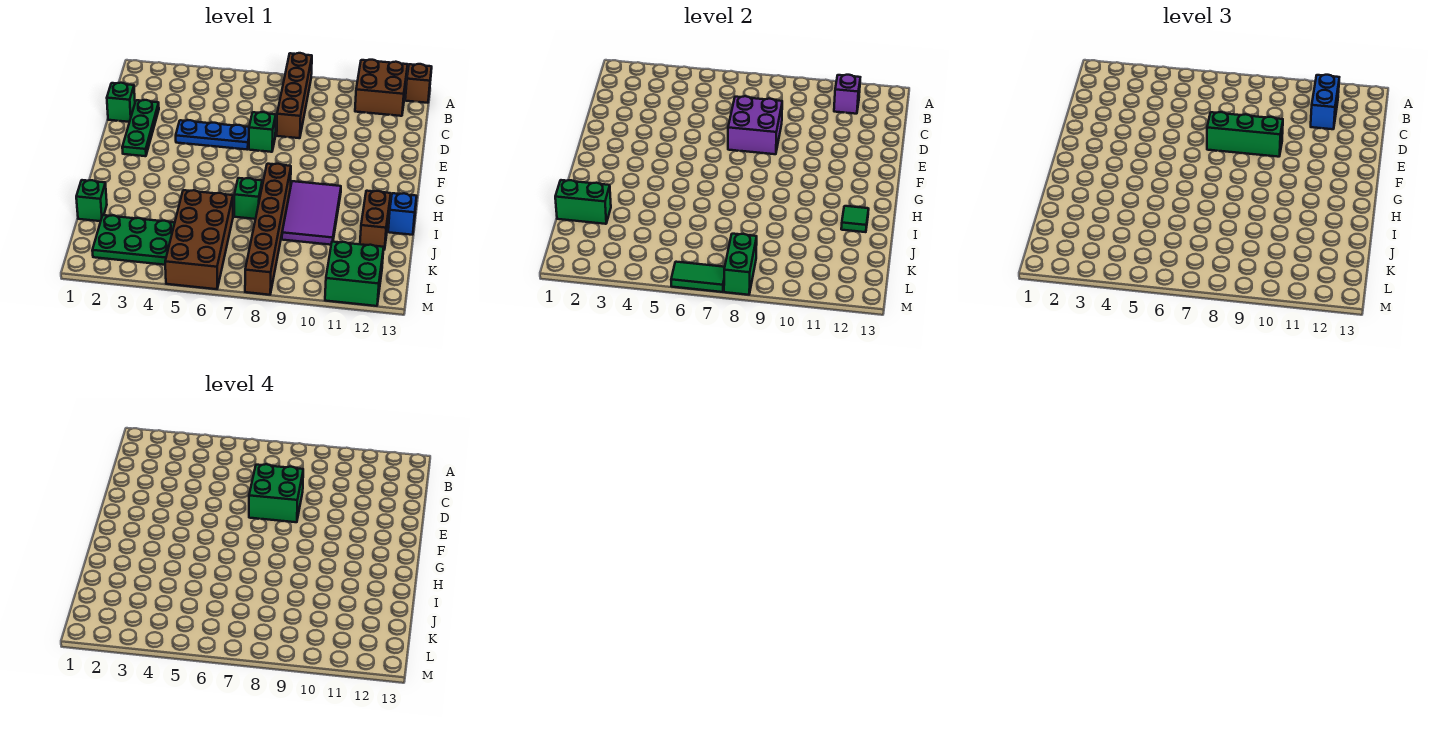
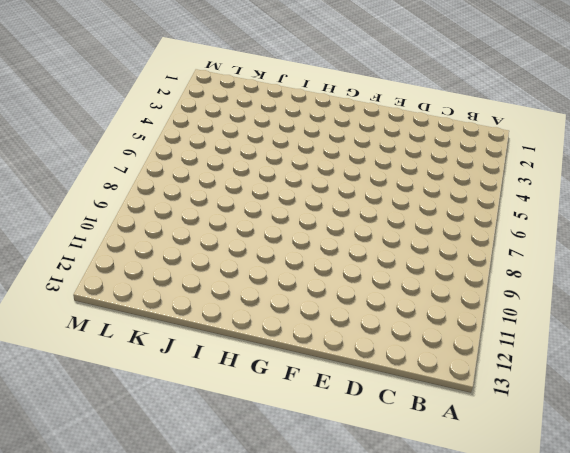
none -> brown brick A8:D8 level 1
none -> brown brick A11:B12 level 1
none -> brown brick A13 level 1

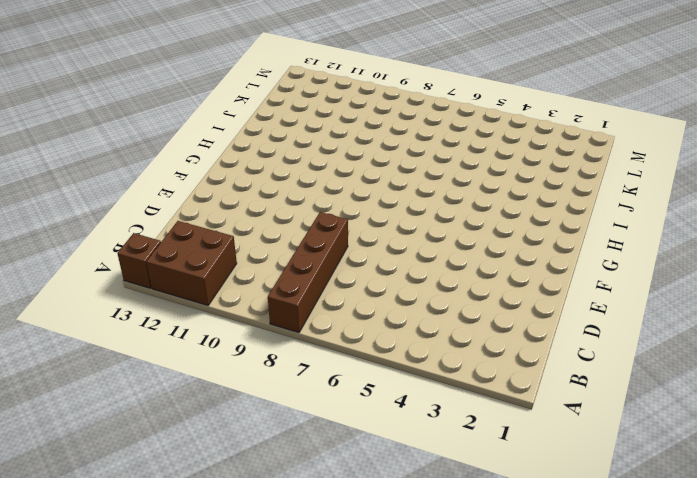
none -> green brick D1 level 1
none -> green plate D2:F2 level 1
none -> blue plate E4:E6 level 1

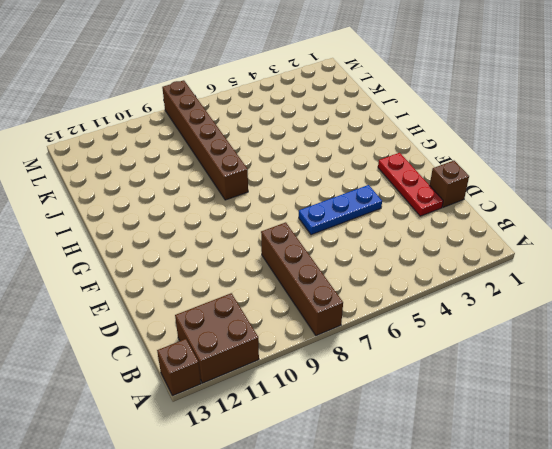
brown brick D1 level 1 -> green brick D1 level 1
red plate D2:F2 level 1 -> green plate D2:F2 level 1
none -> green brick E7 level 1
none -> purple tile H9:J10 level 1
none -> green brick I7 level 1

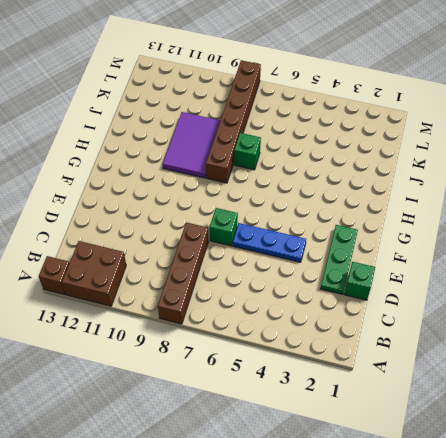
none -> brown brick I12:J12 level 1
none -> blue brick I13 level 1
none -> green brick J1 level 1

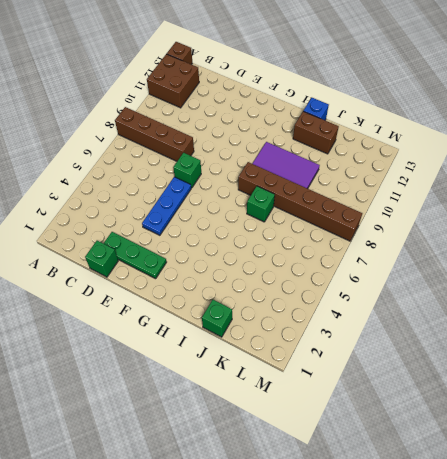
none -> brown brick J5:M6 level 1
none -> green plate K2:L4 level 1
none -> green brick L11:M12 level 1

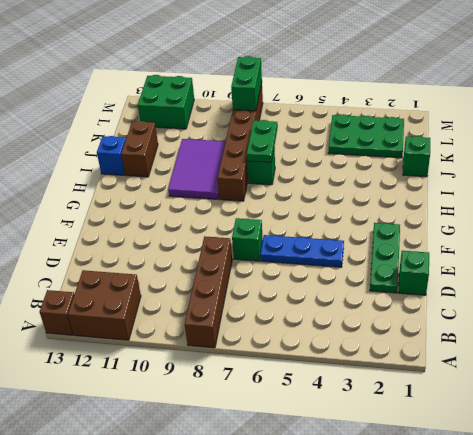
green plate I7:J7 level 2 -> none
none -> brown brick J5:M6 level 1
none -> purple brick B11 level 2
none -> purple brick D7:E8 level 2

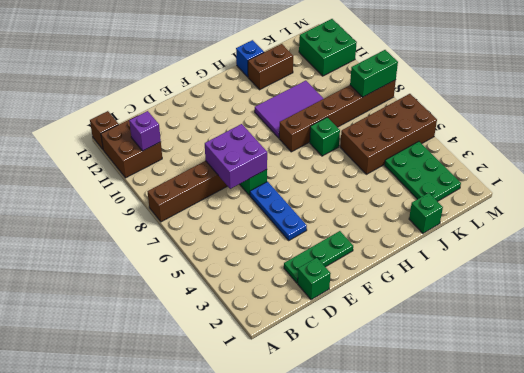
none -> green tile I12 level 2
none -> green brick J1:J2 level 2
none -> green tile M6:M7 level 2

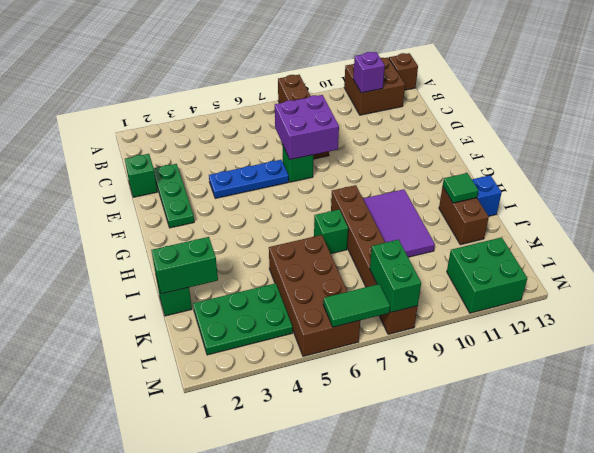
none -> blue brick B11:C11 level 3
none -> green brick E7:E9 level 3
none -> green brick D7:E8 level 4

